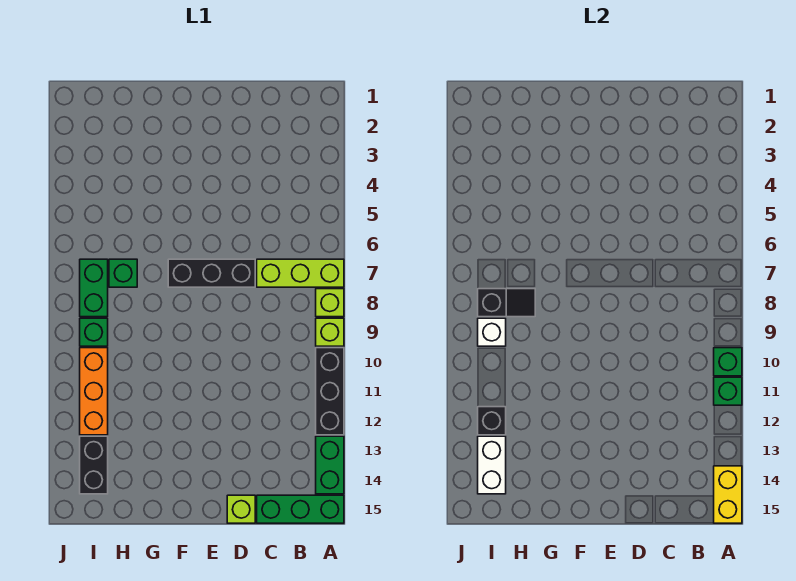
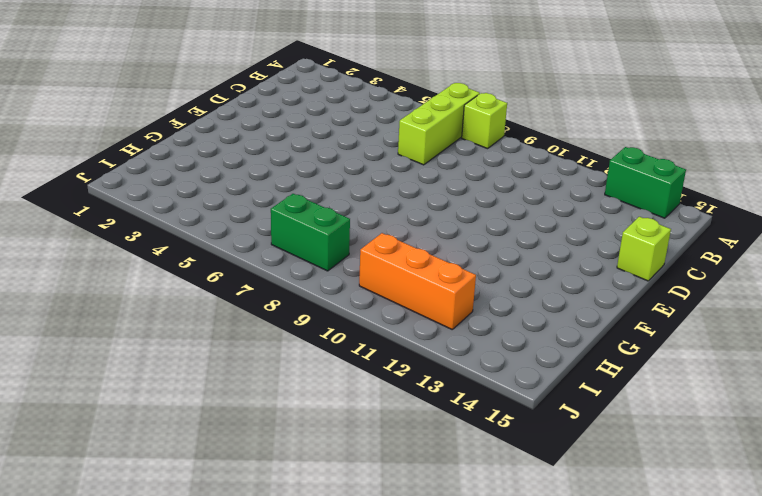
none -> lime brick A9 level 1
none -> black brick A10:A12 level 1
none -> green brick A15:C15 level 1

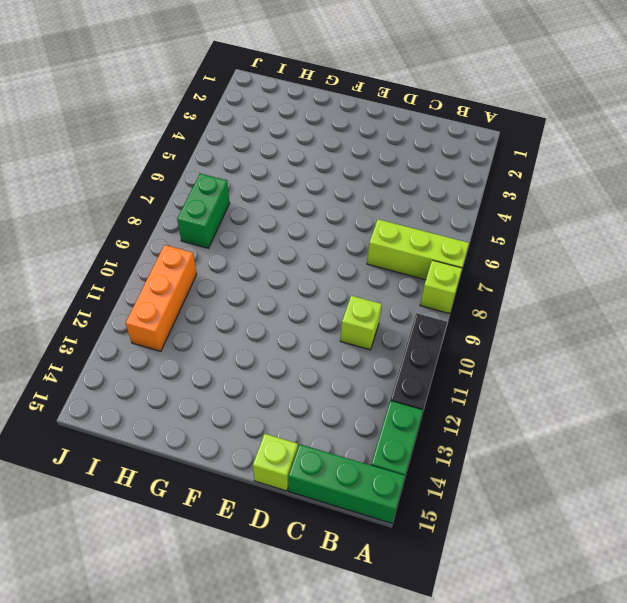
lime brick C10 level 1 -> lime brick A9 level 1
none -> black brick D7:F7 level 1
none -> green brick H7 level 1
none -> green brick I9 level 1

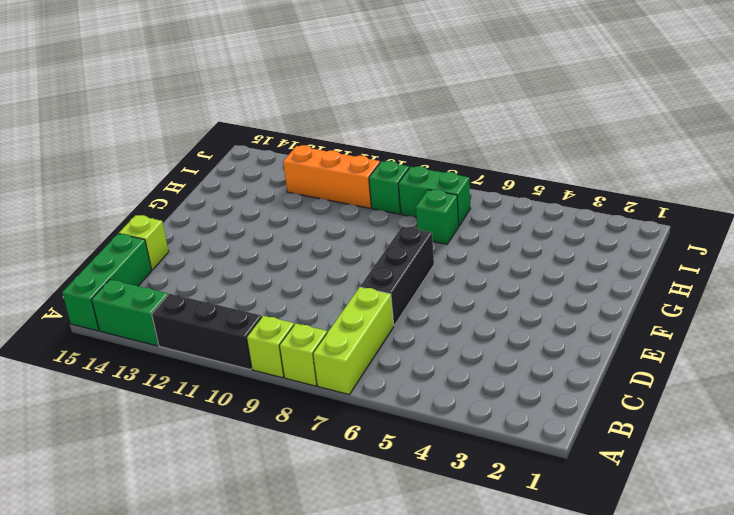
none -> black brick I13:I14 level 1
none -> green brick A10 level 2
none -> green brick A11 level 2

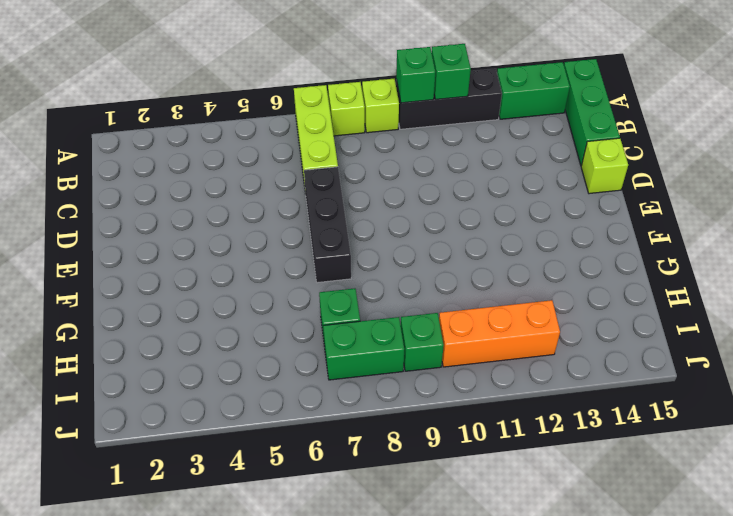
none -> black brick I13:I14 level 1
none -> yellow brick A14:A15 level 2
none -> black slope H8:I8 level 2 top I

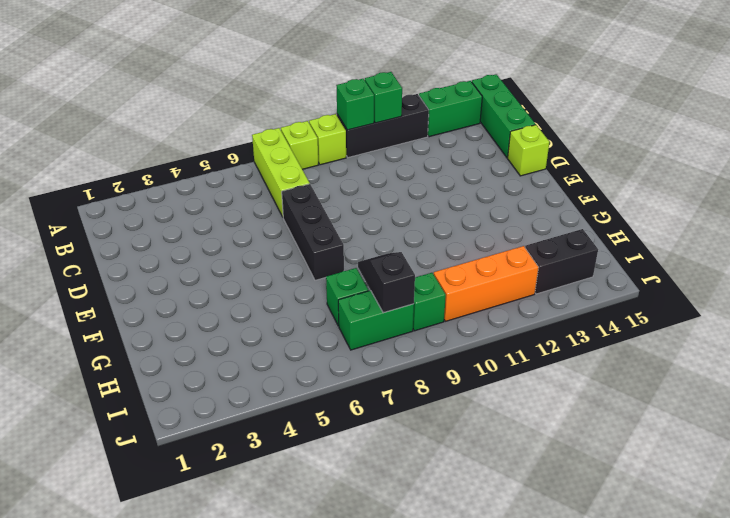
none -> yellow brick A14:A15 level 2
none -> white brick I9 level 2
none -> black brick I12 level 2

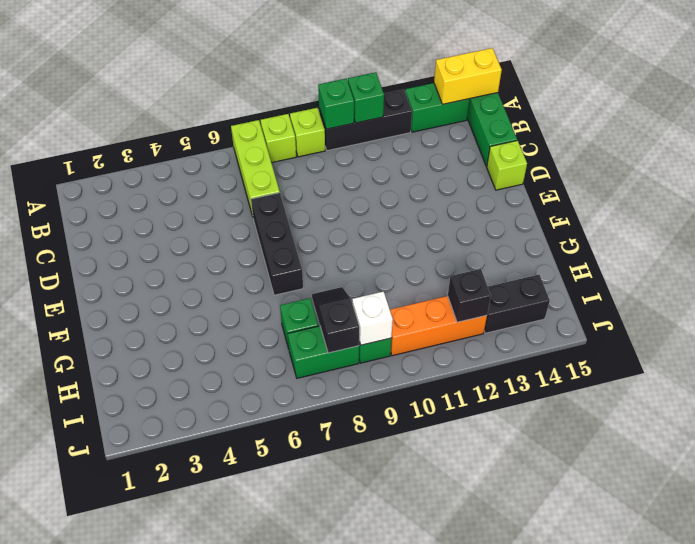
none -> white brick I13:I14 level 2

